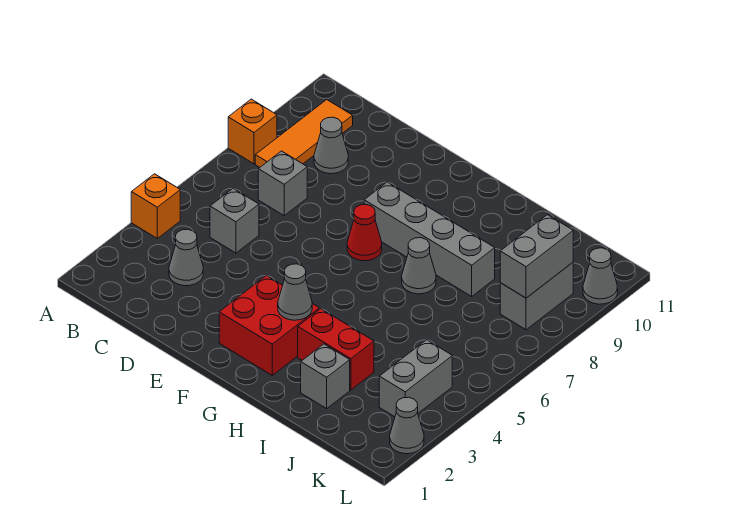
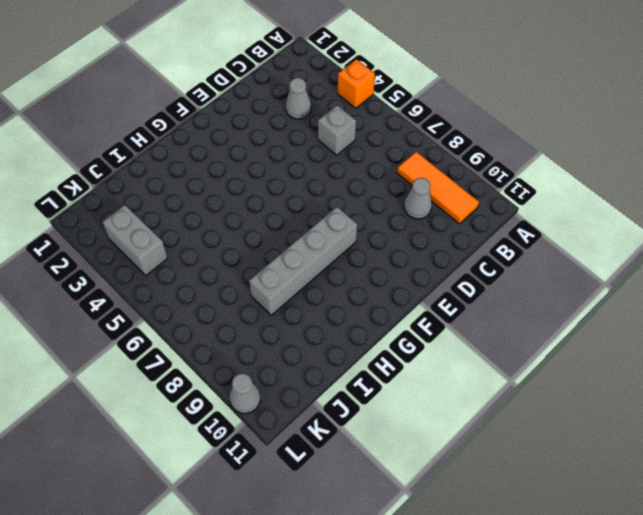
none -> orange brick A8 level 1
none -> grey brick C7 level 1
none -> red brick F2:G3 level 1

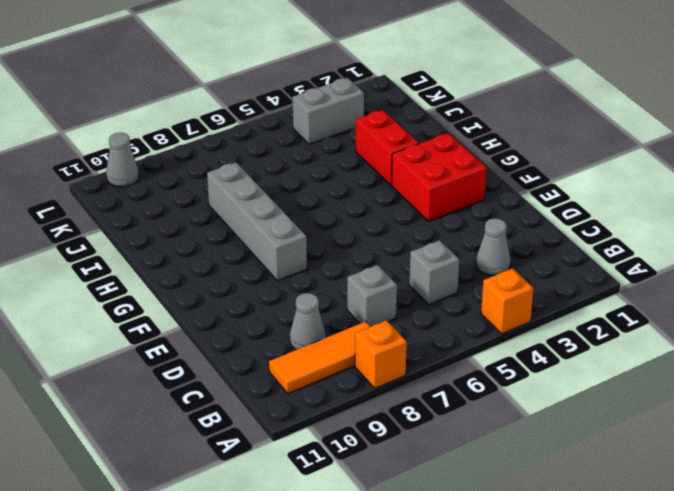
none -> red cone F7 level 1
none -> grey cone H7 level 1
none -> grey brick I2 level 1

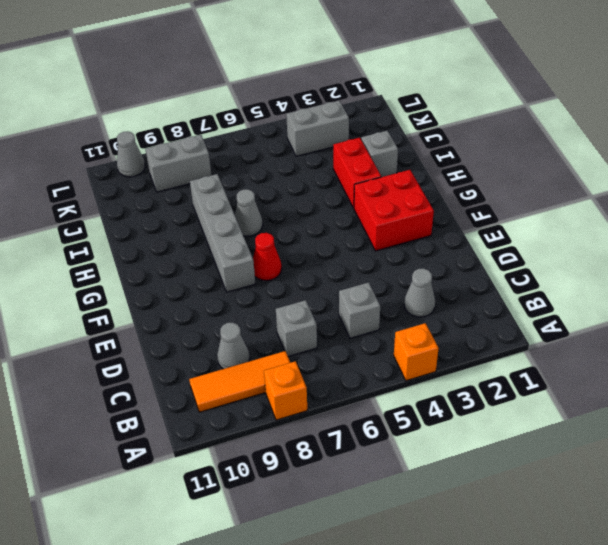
none -> grey cone L2 level 1
none -> grey cone G3 level 2
none -> grey brick K8:K9 level 2

